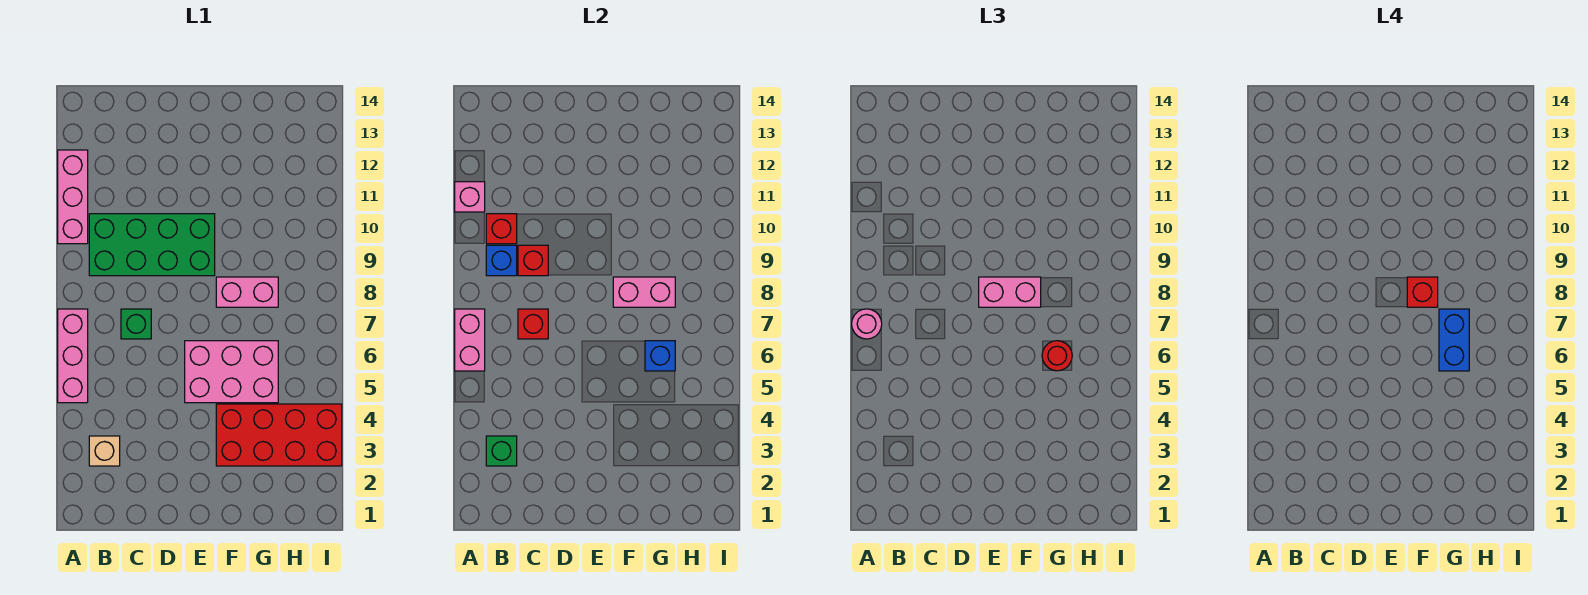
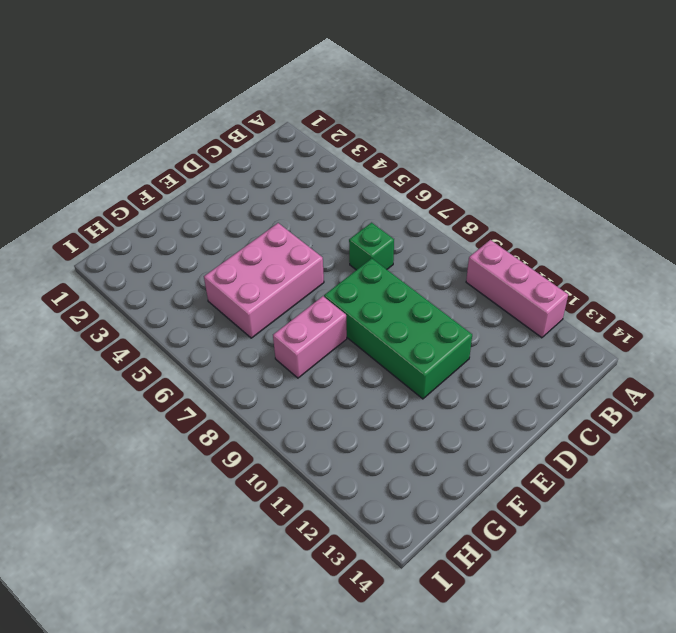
green brick D8:E11 level 1 -> green brick B9:E10 level 1
none -> pink brick A5:A7 level 1
none -> tan brick B3 level 1
none -> red brick F3:I4 level 1

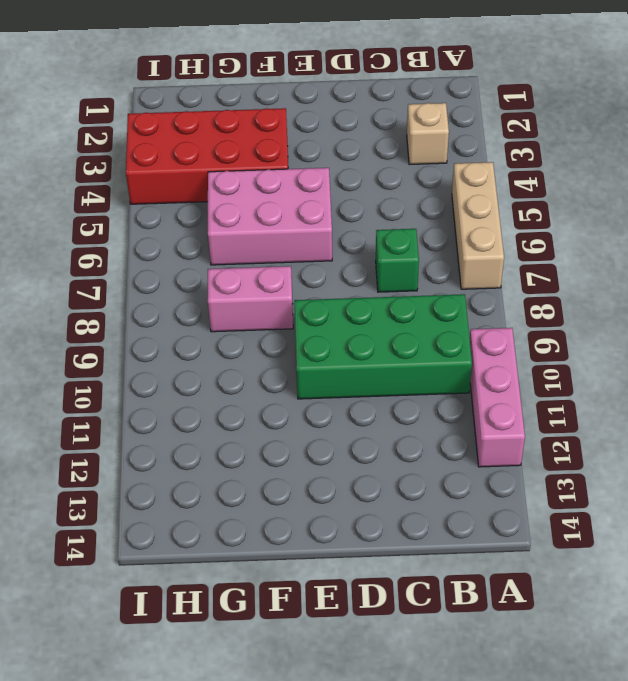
tan brick A5:A7 level 1 -> pink brick A5:A7 level 1
none -> pink brick A6:A7 level 2
none -> pink brick A11 level 2
none -> green brick B3 level 2

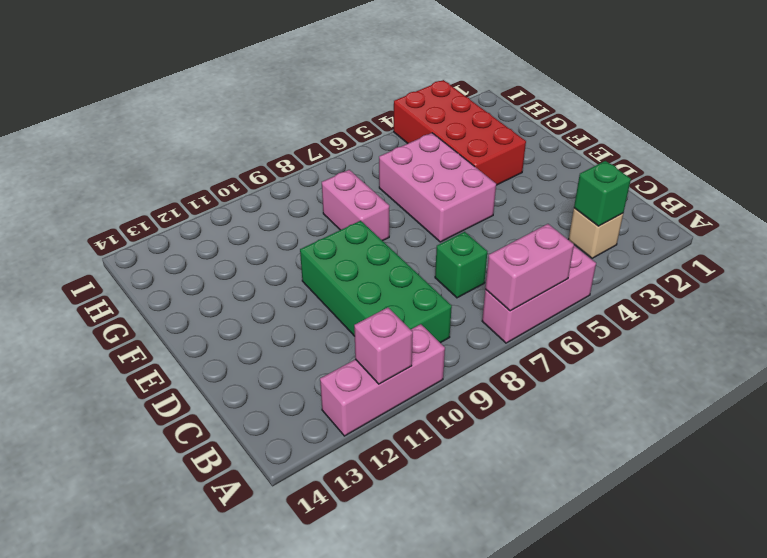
none -> blue brick B9 level 2
none -> red brick B10 level 2
none -> red brick C7 level 2

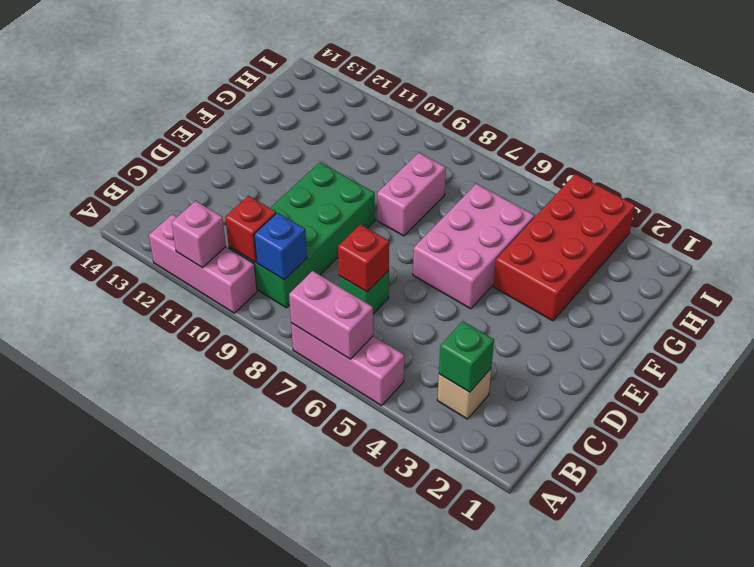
none -> red brick C9 level 2
none -> pink brick F8:G8 level 2
none -> blue brick G6 level 2

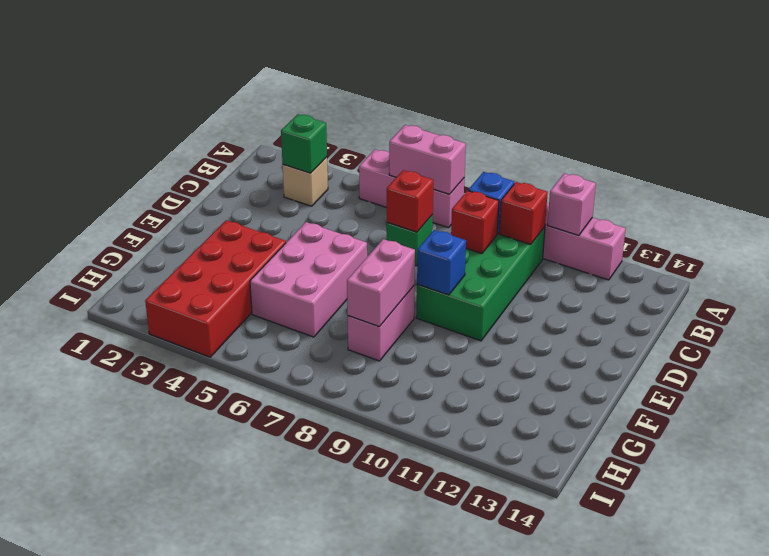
blue brick E9 level 2 -> blue brick G6 level 2
none -> pink round brick A7 level 3
none -> pink brick E8:F8 level 3
none -> red round brick G6 level 3

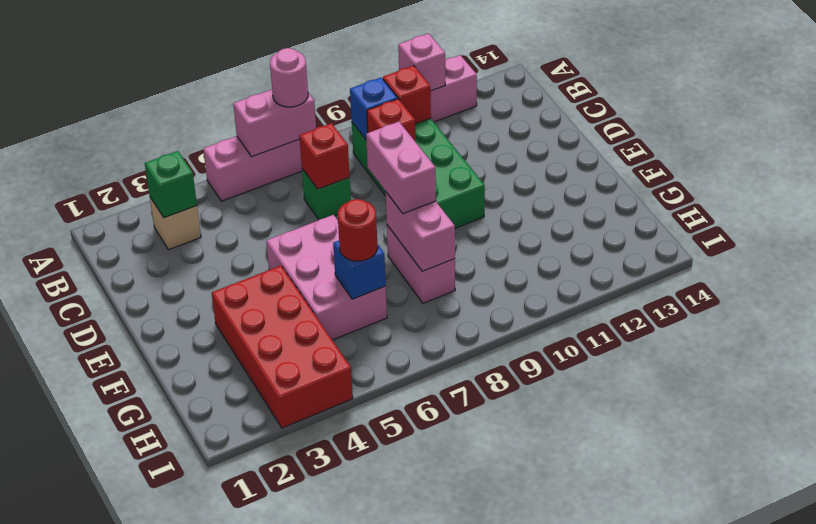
none -> red brick F8 level 4
none -> blue brick G6:G7 level 4

